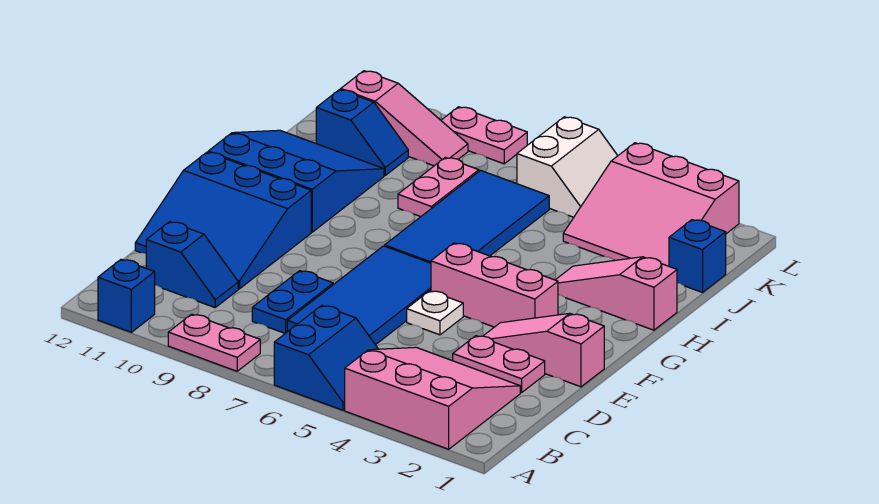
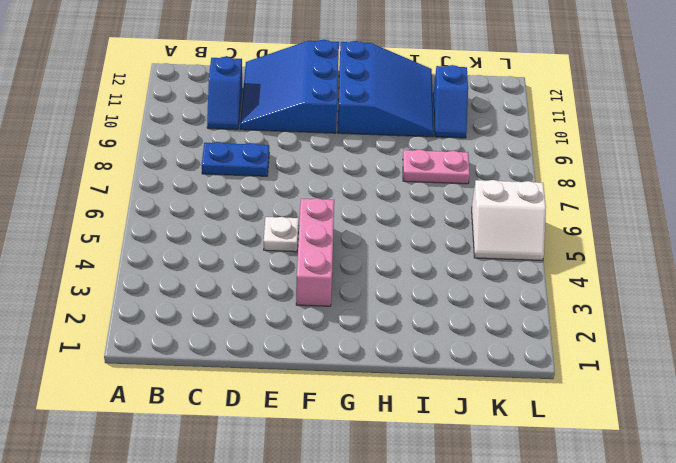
none -> pink slope A2:C4 level 1 top A
none -> blue slope A5:B6 level 1 top 6
none -> pink plate A8:A9 level 1

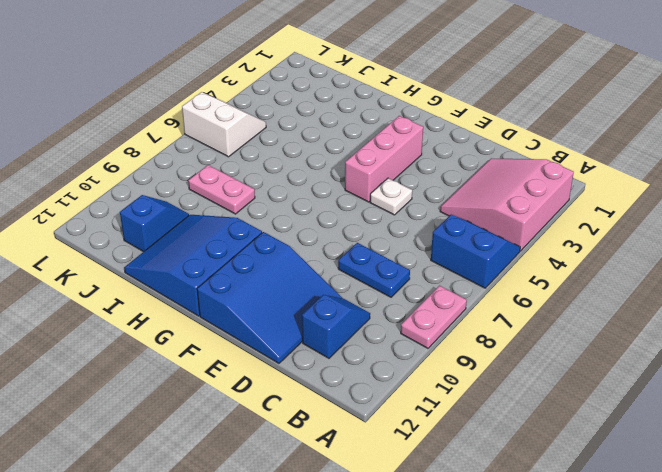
none -> blue brick A11 level 1
none -> blue tile C6:F7 level 1
none -> pink plate D2:D3 level 1

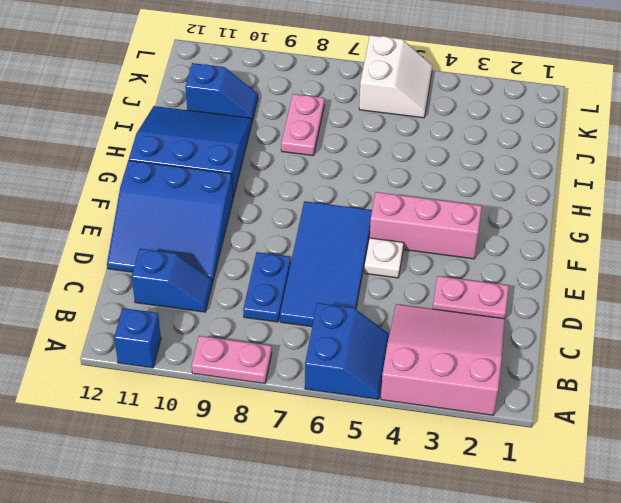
none -> pink slope E1:E3 level 1 top 1
none -> blue tile G6:J7 level 1
none -> pink slope H1:H3 level 1 top 1

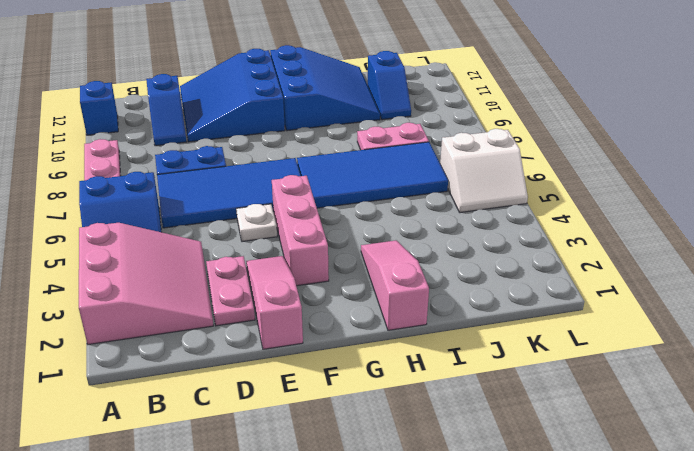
none -> blue brick J1 level 1
none -> pink slope J2:L4 level 1 top L
none -> pink slope K9:K11 level 1 top 11

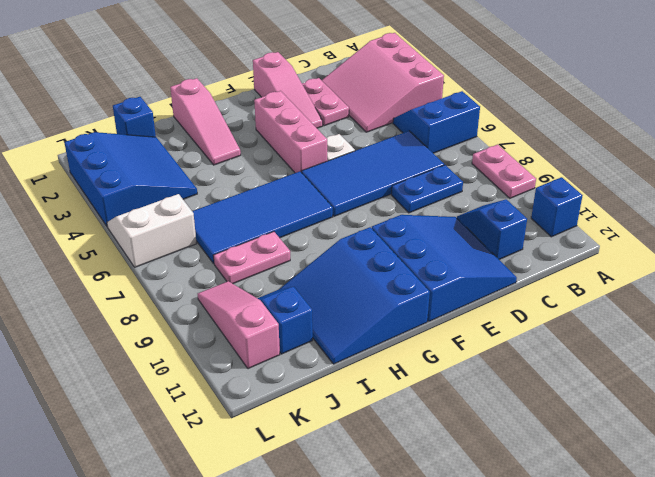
blue slope J2:L4 level 1 top L -> pink slope J2:L4 level 1 top L
none -> pink plate L8:L9 level 1

